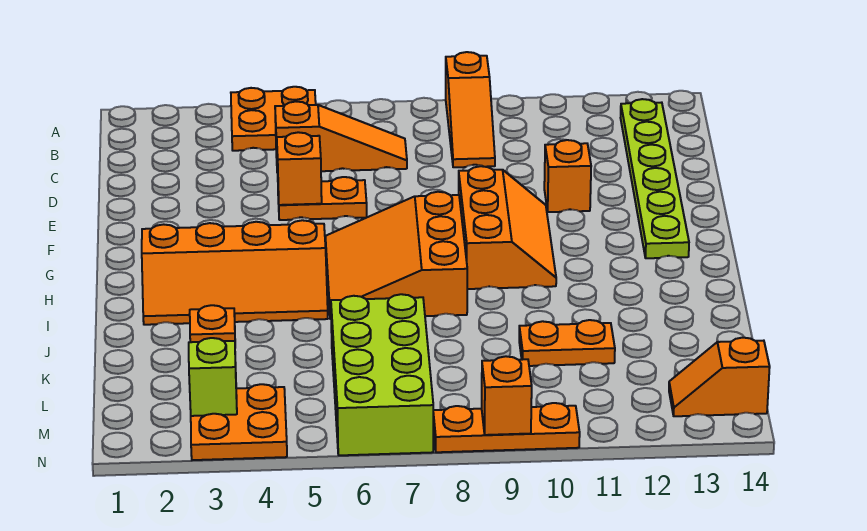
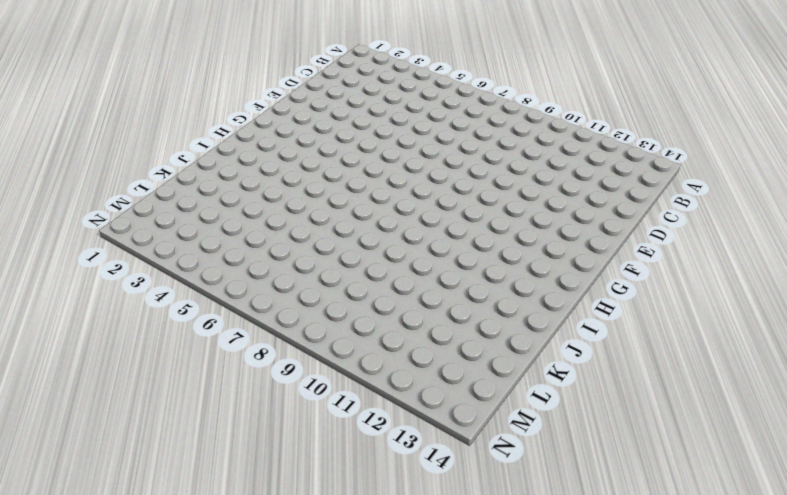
none -> orange plate A4:B5 level 1
none -> orange slope A9:C9 level 1 top A
none -> lime plate B13:G13 level 1

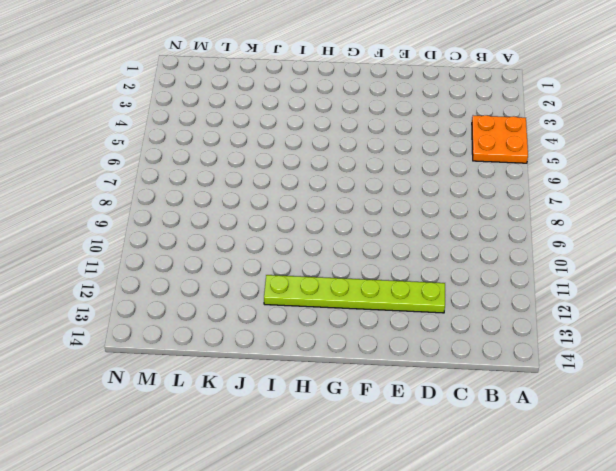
lime plate D12:I12 level 1 -> lime plate B13:G13 level 1
none -> orange slope A9:C9 level 1 top A
none -> orange slope C5:C7 level 1 top 5
none -> orange plate E5:E6 level 1

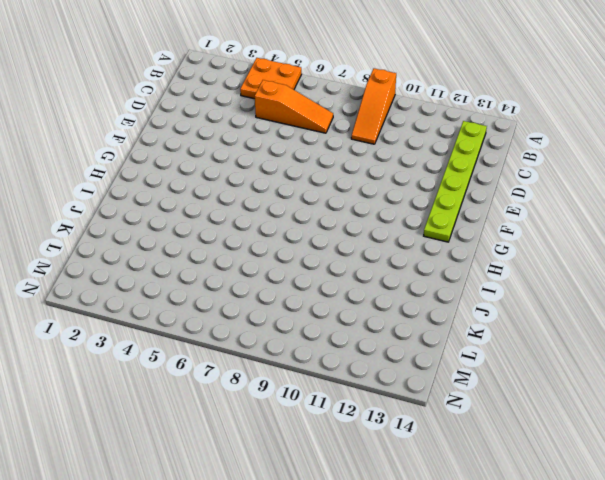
none -> orange plate E5:E6 level 1
none -> orange brick E11 level 1
none -> orange slope F9:H10 level 1 top 9

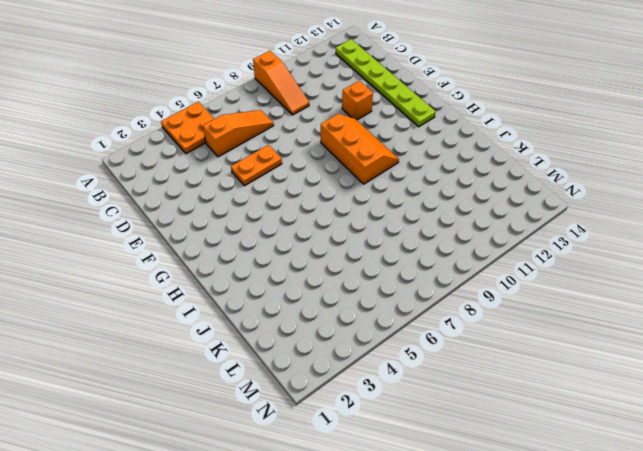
none -> orange slope G6:I8 level 1 top 8
none -> orange slope H2:I5 level 1 top H
none -> orange plate J3 level 1

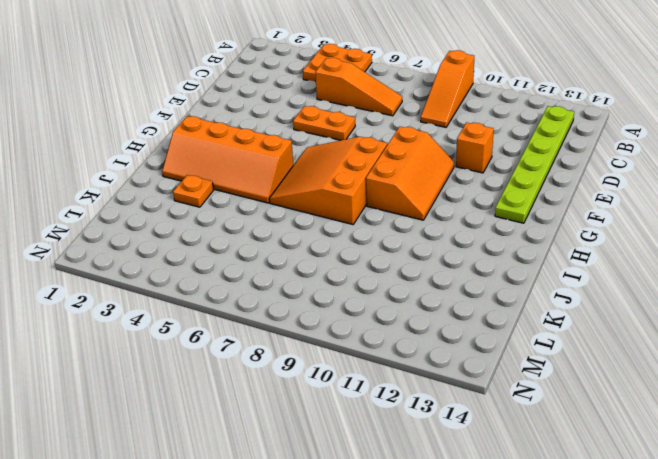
none -> lime brick K6:N7 level 1
none -> orange plate K10:K11 level 1
none -> orange plate M3:N4 level 1

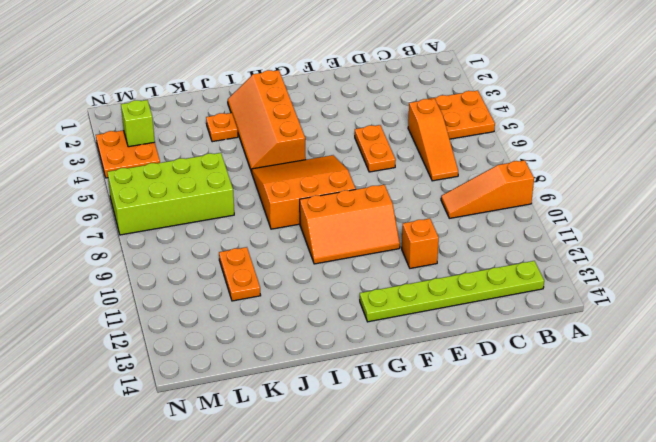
none -> orange slope M13:M14 level 1 top 14
none -> orange plate N8:N10 level 1
none -> orange brick E5 level 2

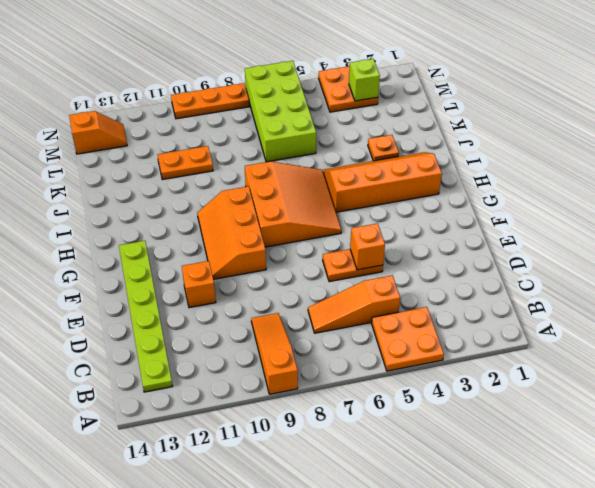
none -> orange brick N9 level 2

